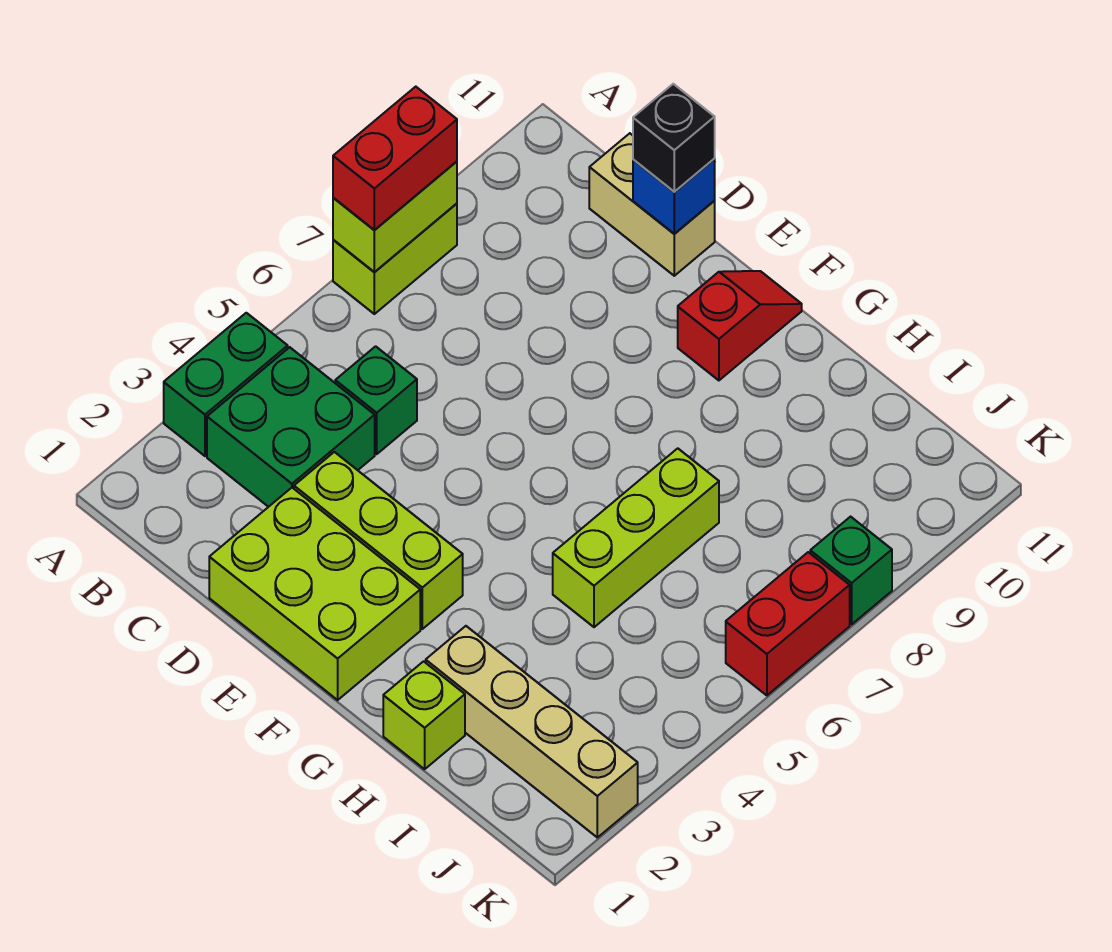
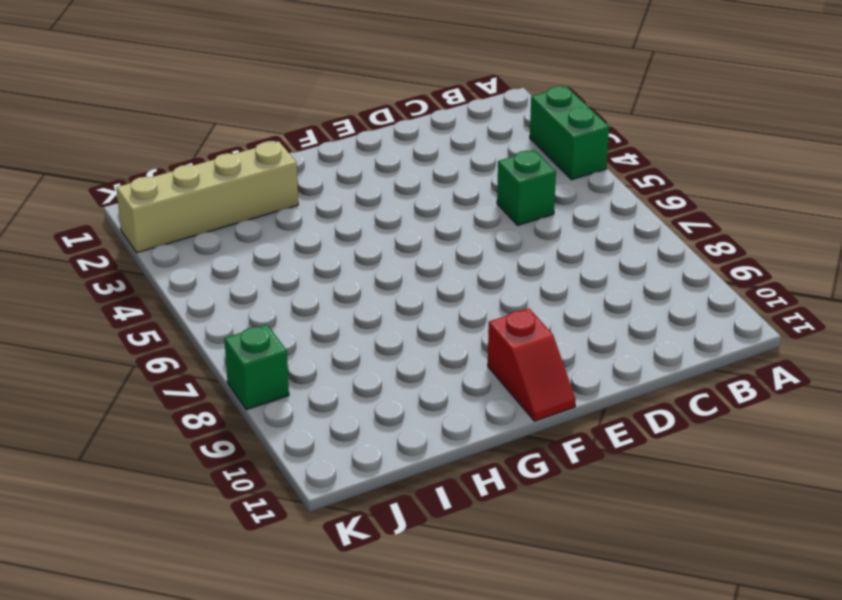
none -> lime brick A7:A8 level 1
none -> green brick B3:C4 level 1
none -> tan brick C11:D11 level 1

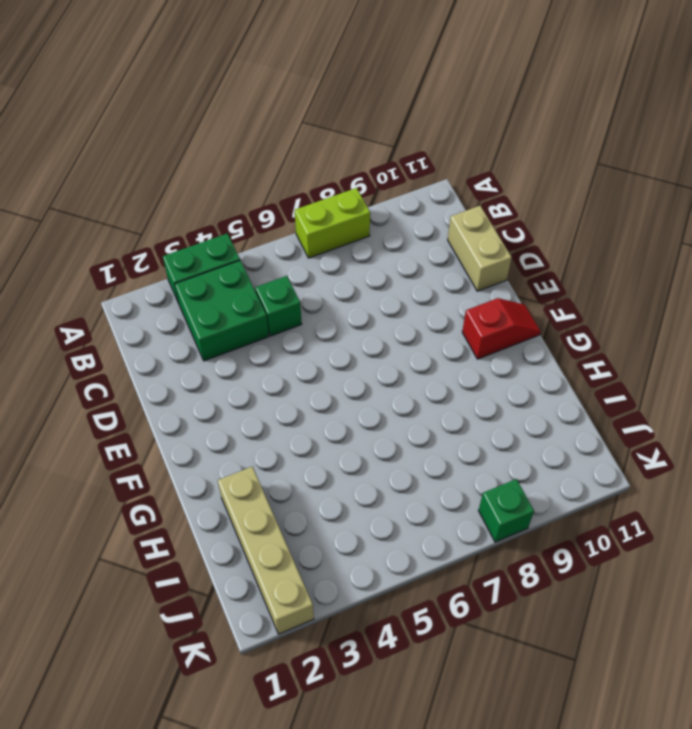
none -> lime brick D1:F2 level 1
none -> lime brick D3:F3 level 1
none -> lime brick H1 level 1

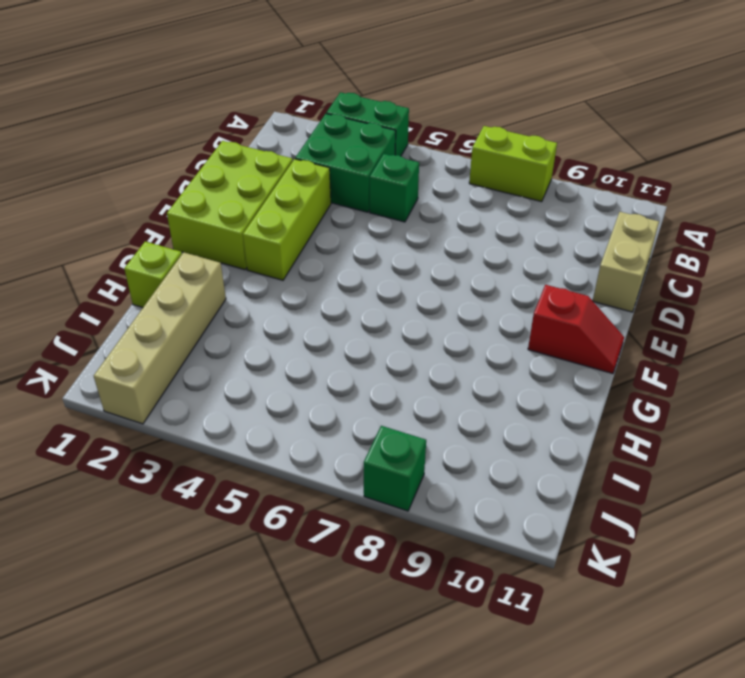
none -> lime brick H5:H7 level 1
none -> red brick K6:K7 level 1
none -> lime brick A7:A8 level 2

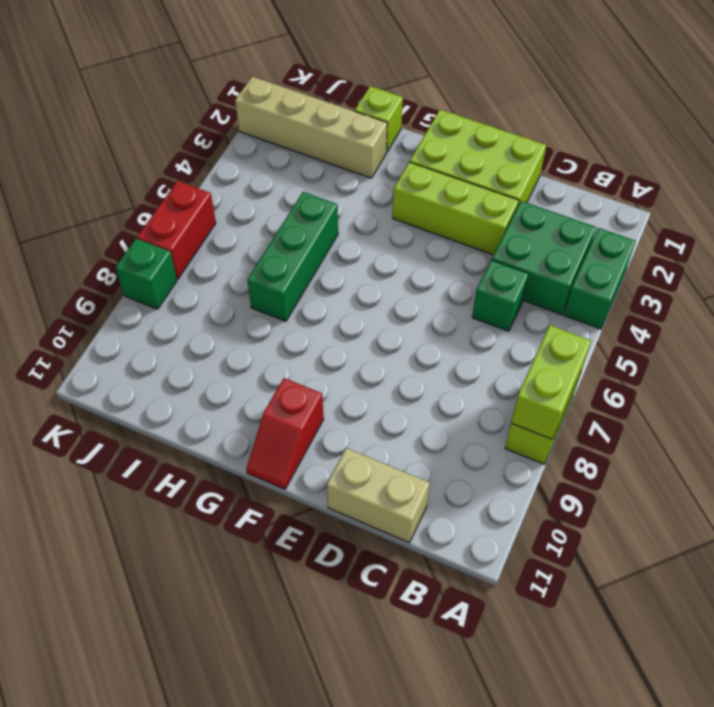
green brick H5:H7 level 1 -> lime brick H5:H7 level 1
none -> blue brick D11 level 2
none -> red brick A7:A8 level 3
none -> black brick D11 level 3

